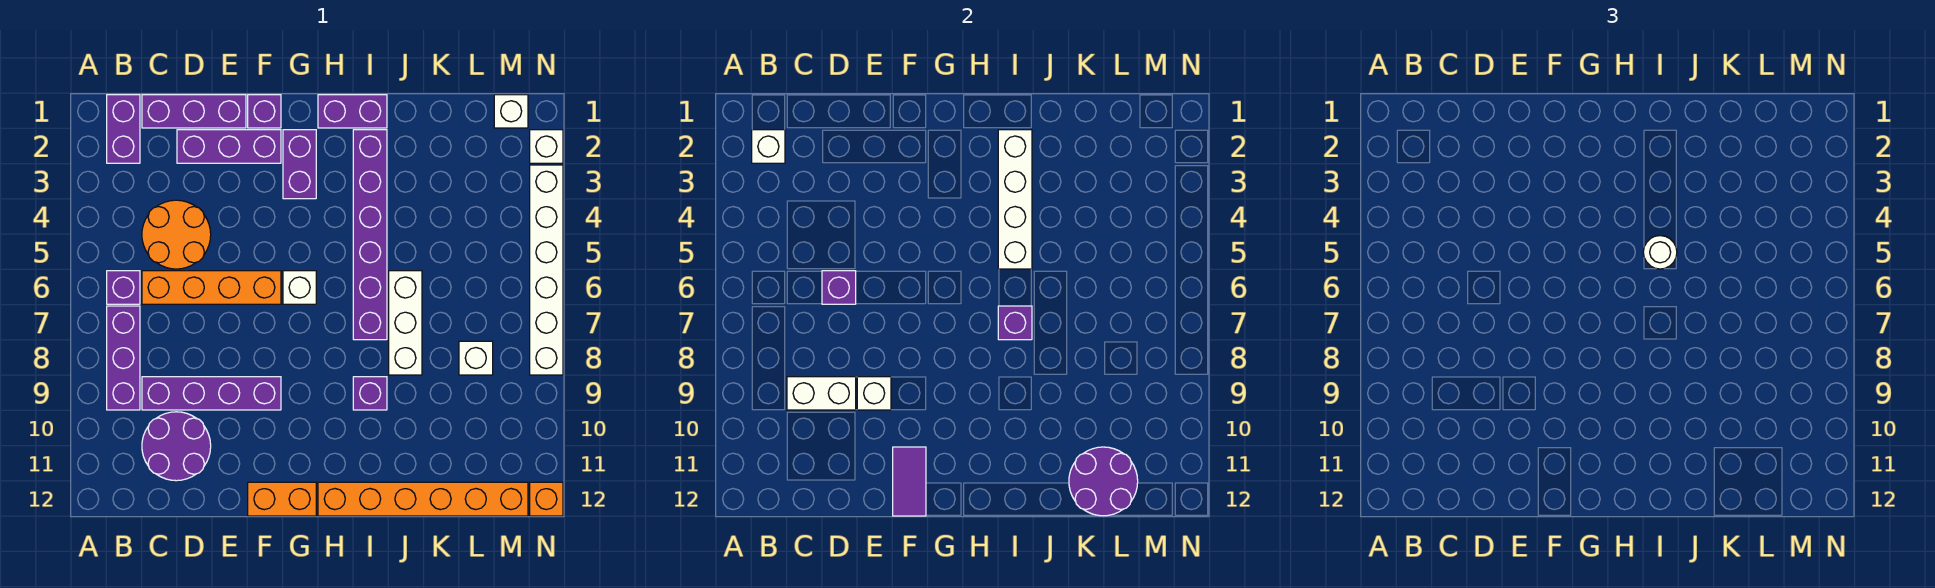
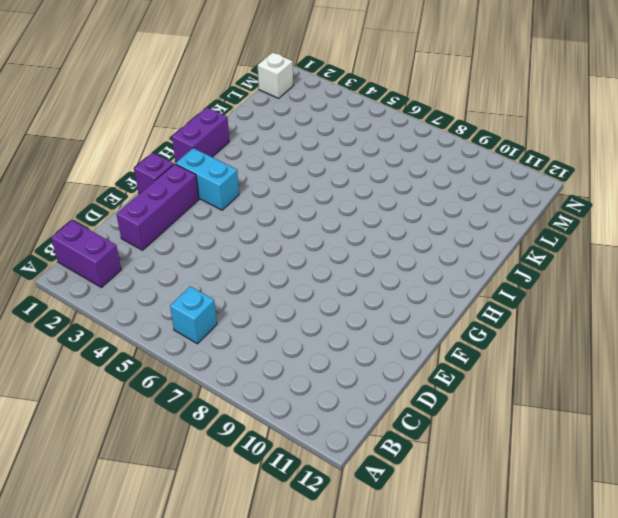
cyan brick B6 level 1 -> purple brick B6 level 1
cyan brick G2:G3 level 1 -> purple brick G2:G3 level 1
none -> purple brick B7:B9 level 1
none -> purple brick C1:E1 level 1
none -> orange round brick C4:D5 level 1
none -> orange brick C6:F6 level 1

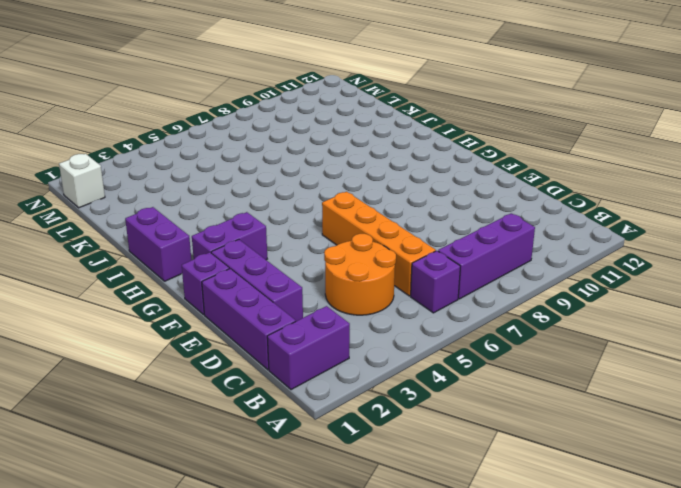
none -> purple brick C9:F9 level 1
none -> purple round brick C10:D11 level 1
none -> orange brick F12:G12 level 1
none -> white brick G6 level 1

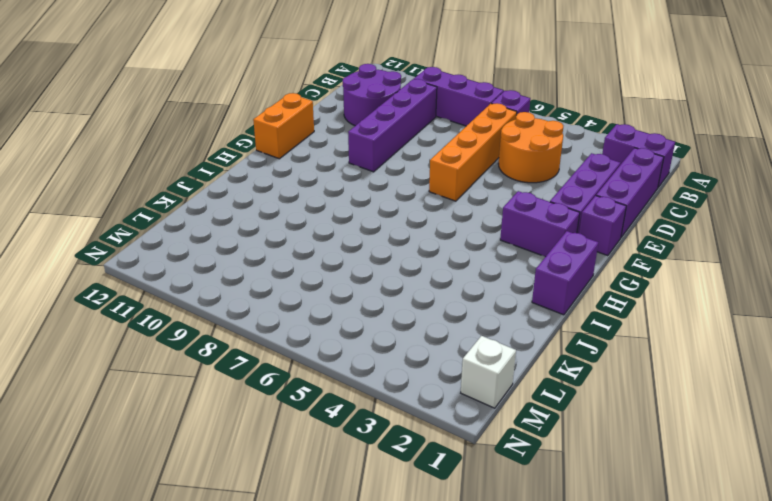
none -> white brick G6 level 1
none -> orange brick H12:M12 level 1
none -> purple brick I2:I7 level 1
none -> purple brick I9 level 1

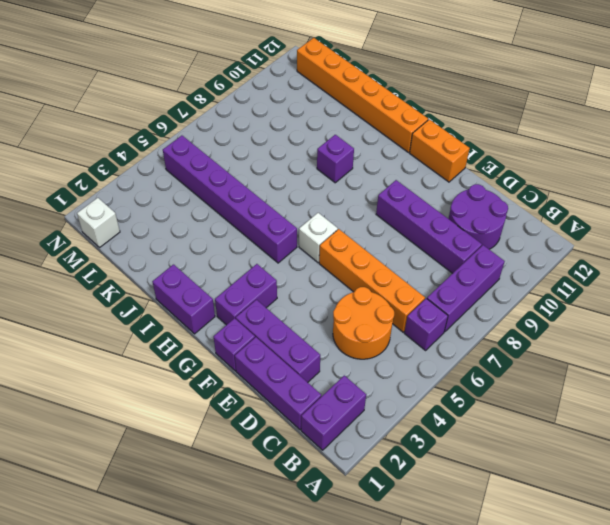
purple brick H5:M5 level 1 -> purple brick I2:I7 level 1
none -> white brick J6:J8 level 1
none -> white brick L8 level 1
none -> white brick N2 level 1
none -> white brick N3:N8 level 1

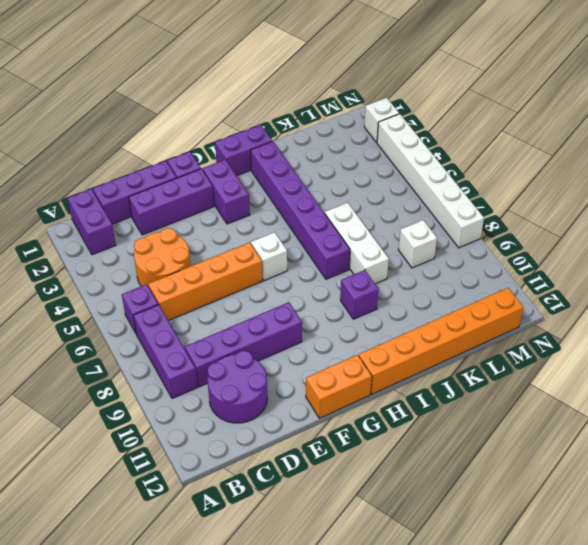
none -> white brick M1 level 1
none -> orange brick N12 level 1
none -> white brick B2 level 2
none -> white brick C9:D9 level 2

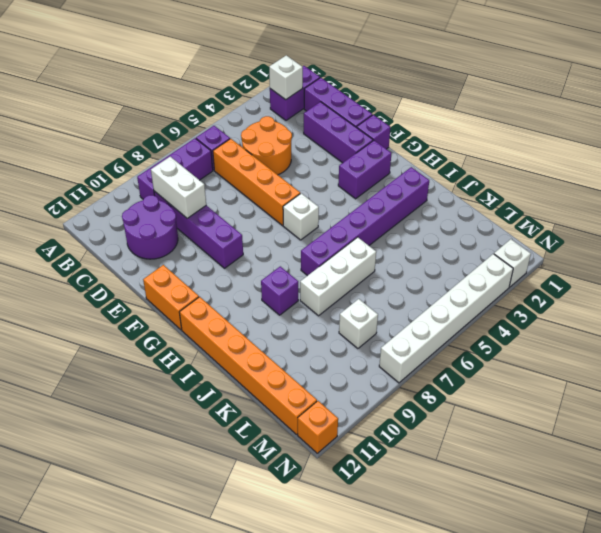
none -> purple brick H1:I1 level 1
none -> white brick M1 level 1
none -> purple brick D6 level 2
none -> white brick E9 level 2

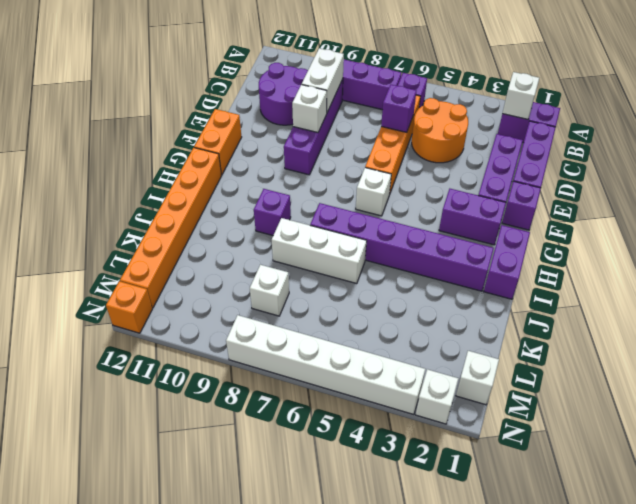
none -> purple tile F11:F12 level 2
none -> white brick I2:I5 level 2
none -> purple brick I7 level 2
none -> purple round brick K11:L12 level 2

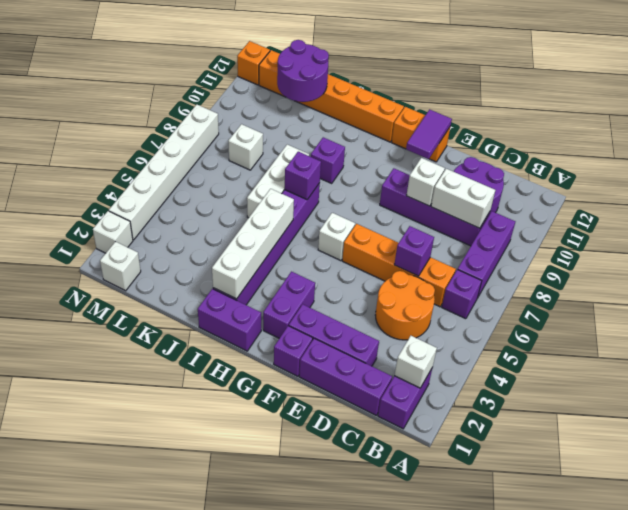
none -> white round brick I5 level 3

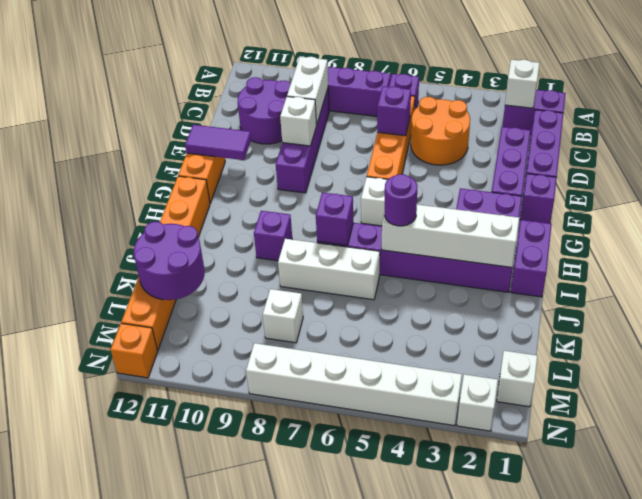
purple round brick I5 level 3 -> white round brick I5 level 3

